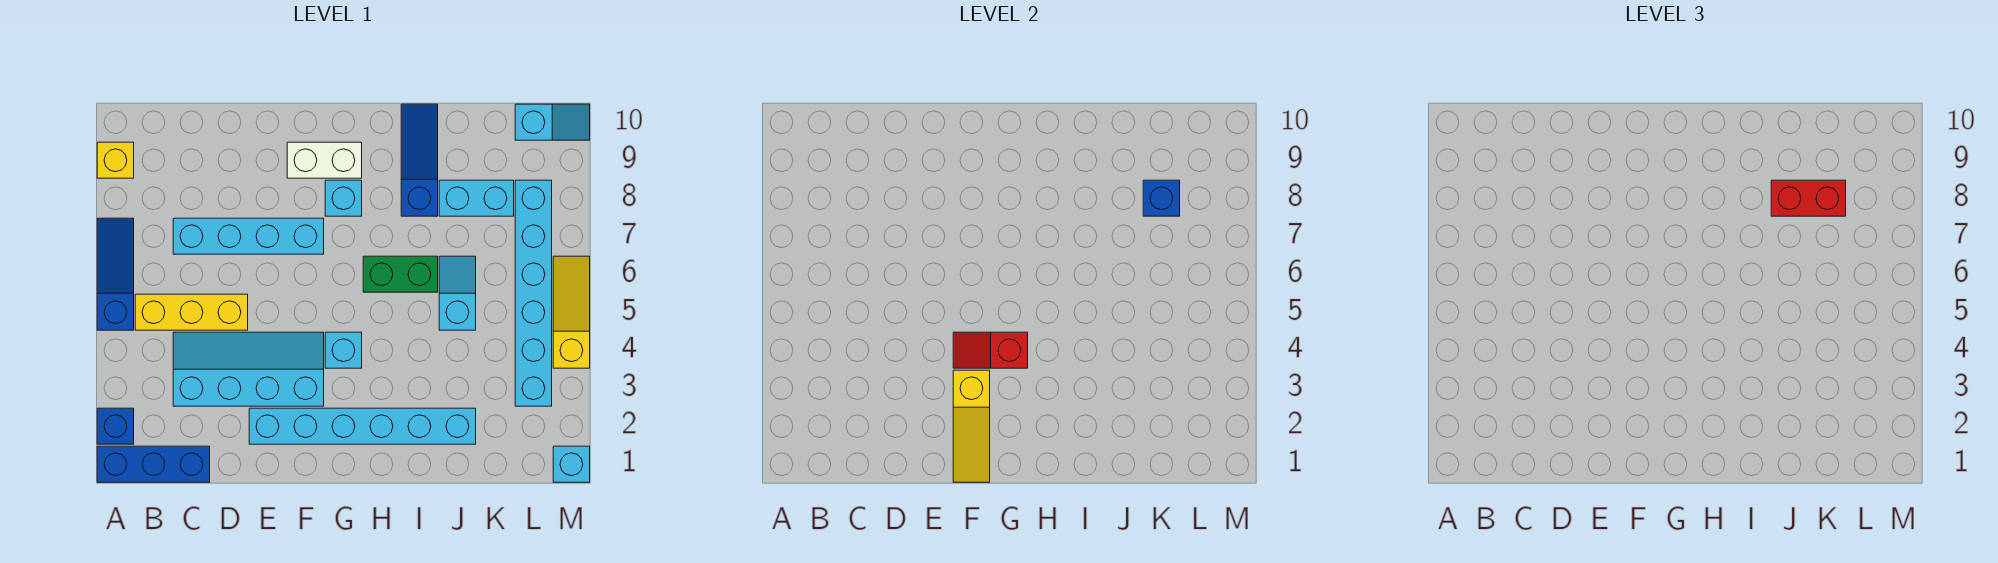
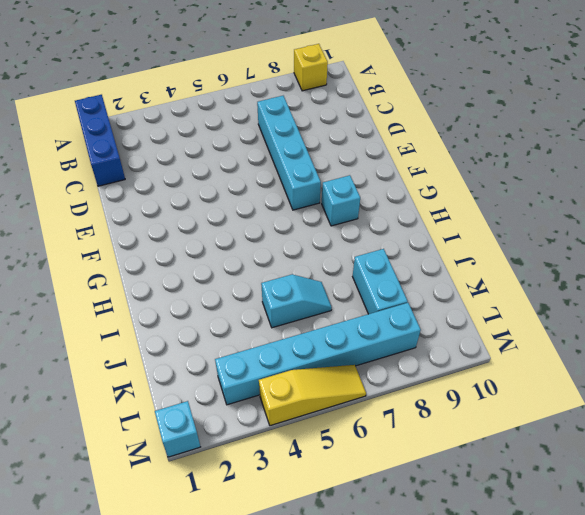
none -> blue brick A2 level 1
none -> blue slope A5:A7 level 1 top 5
none -> yellow brick B5:D5 level 1

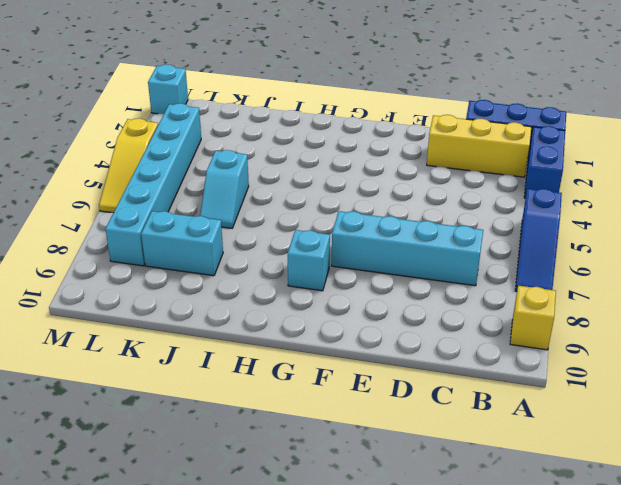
blue brick A2:A3 level 1 -> blue brick A2 level 1
yellow brick B2:D2 level 1 -> yellow brick B5:D5 level 1
none -> cyan slope C3:F4 level 1 top 3
none -> cyan brick E2:J2 level 1
none -> white brick F9:G9 level 1

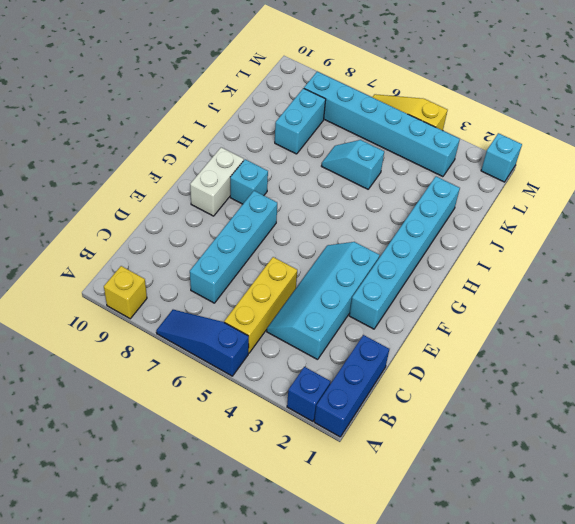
none -> cyan brick G4 level 1
none -> green brick H6:I6 level 1
none -> blue slope I8:I10 level 1 top 8

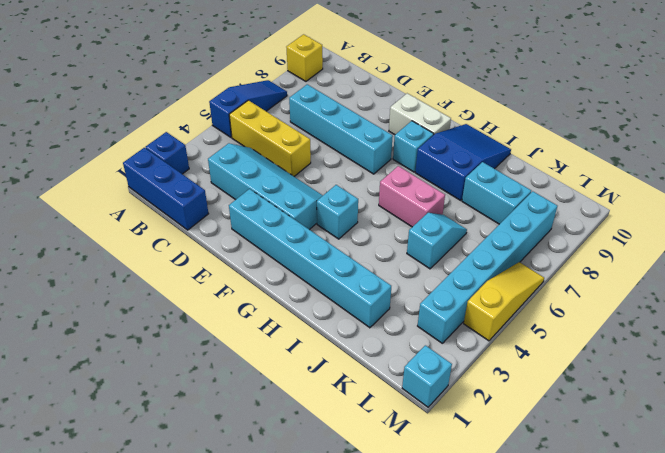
pink brick H6:I6 level 1 -> green brick H6:I6 level 1
blue slope H8:I10 level 1 top 8 -> blue slope I8:I10 level 1 top 8
none -> cyan slope L10:M10 level 1 top L
none -> yellow slope F1:F3 level 2 top 3
none -> red slope F4:G4 level 2 top G

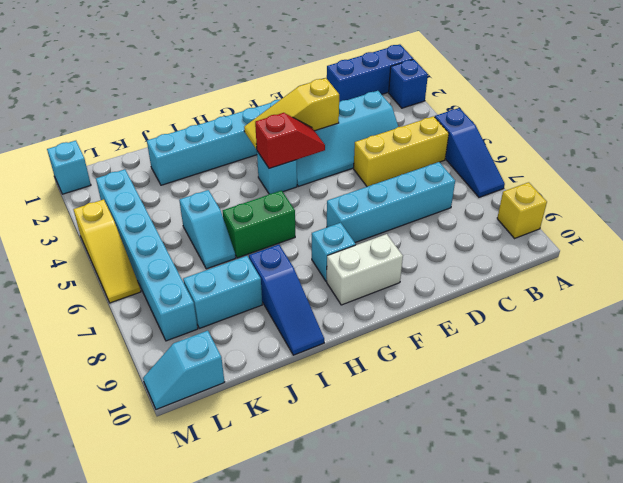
yellow slope E3:G3 level 2 top E -> yellow slope F1:F3 level 2 top 3
none -> blue brick K8 level 2
none -> red brick J8:K8 level 3

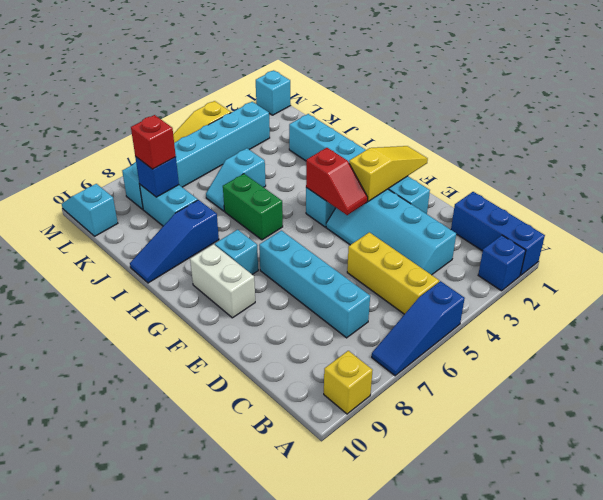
red brick K8 level 3 -> red brick J8:K8 level 3

